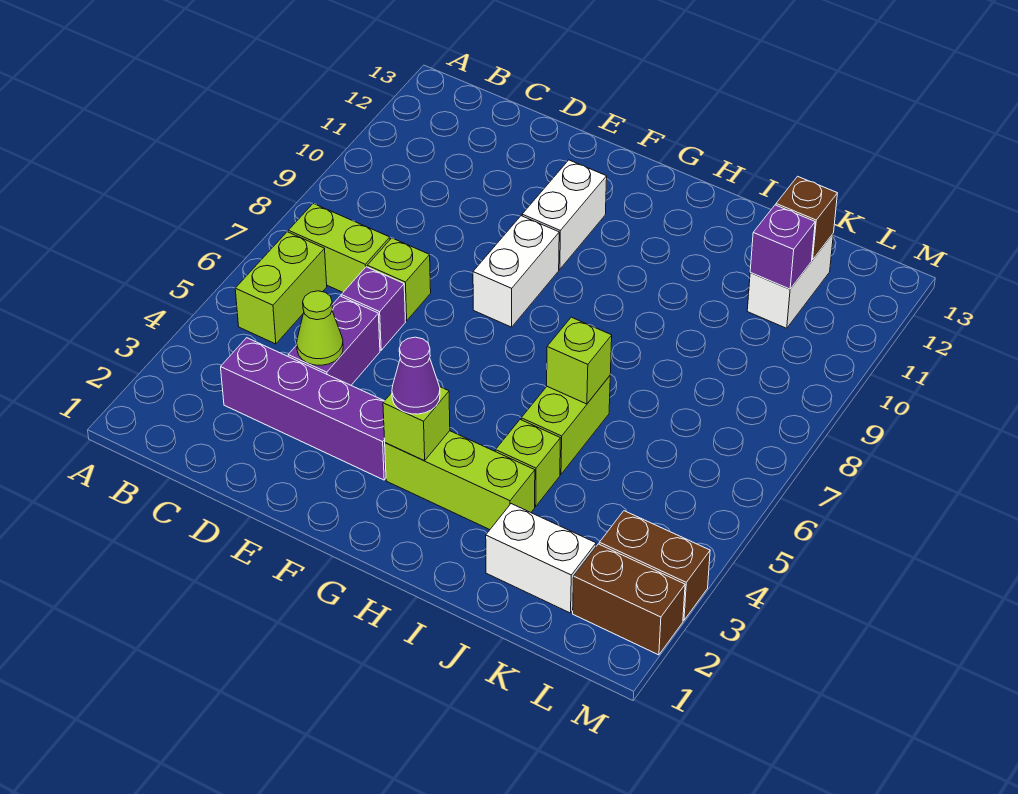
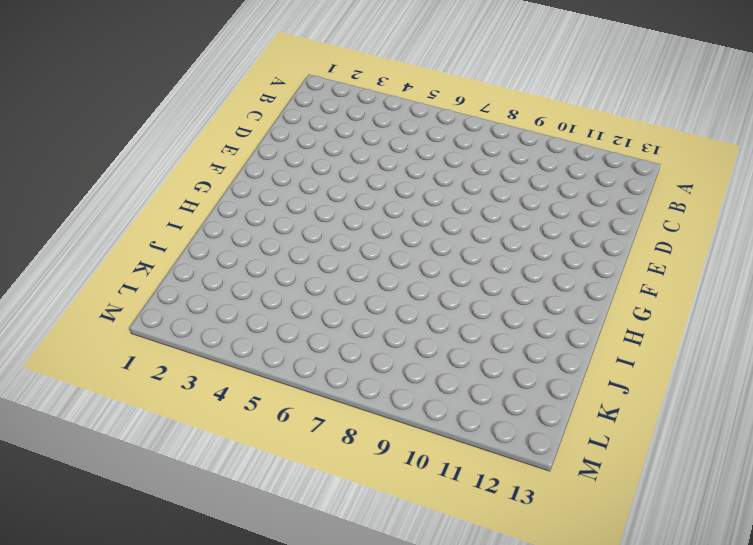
none -> lime brick B5:B6 level 1
none -> lime brick B7:C7 level 1
none -> purple brick C3:F3 level 1

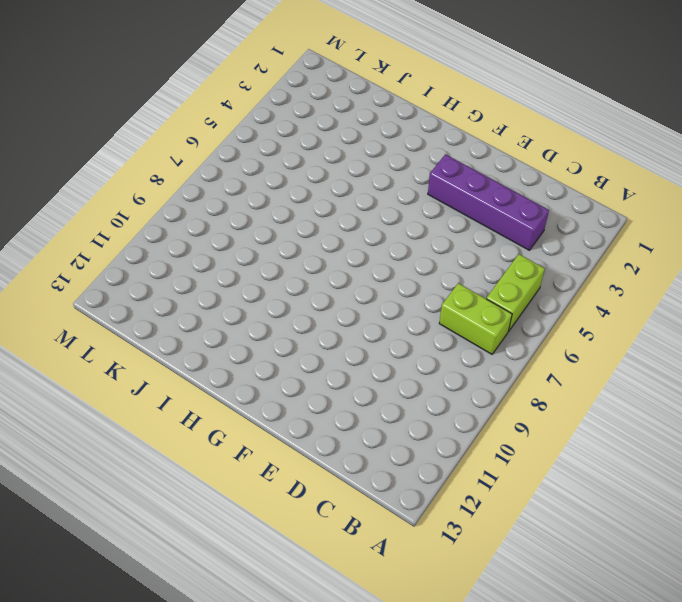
none -> purple brick D4:D5 level 1
none -> purple brick D6 level 1
none -> lime brick D7 level 1

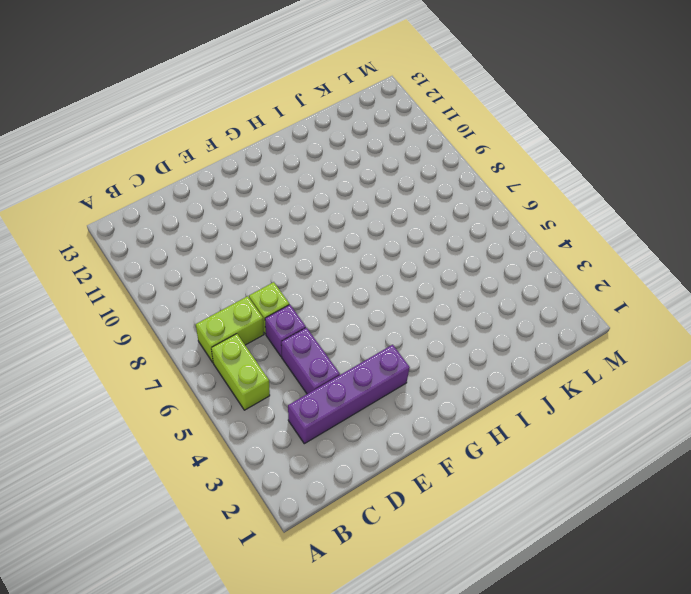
none -> white brick F8:F9 level 1
none -> white brick F10:F11 level 1
none -> lime brick G3:I3 level 1

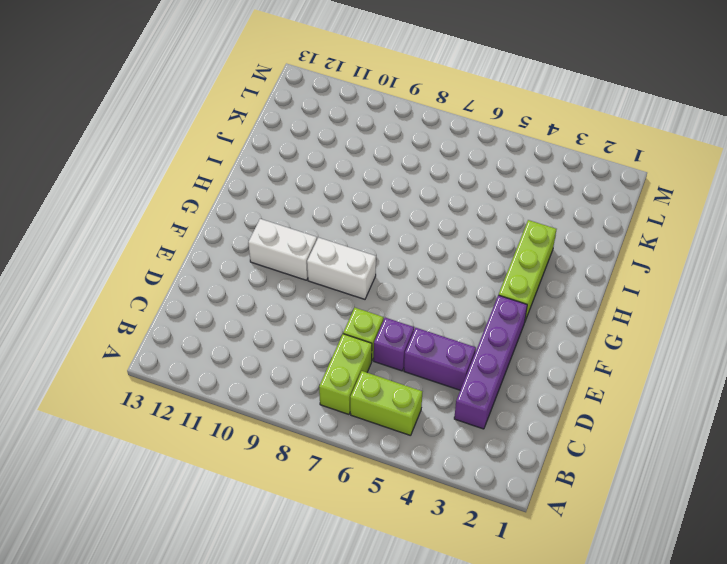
none -> lime brick I4 level 1
none -> lime brick I5:I6 level 1
none -> white brick J2:K2 level 1

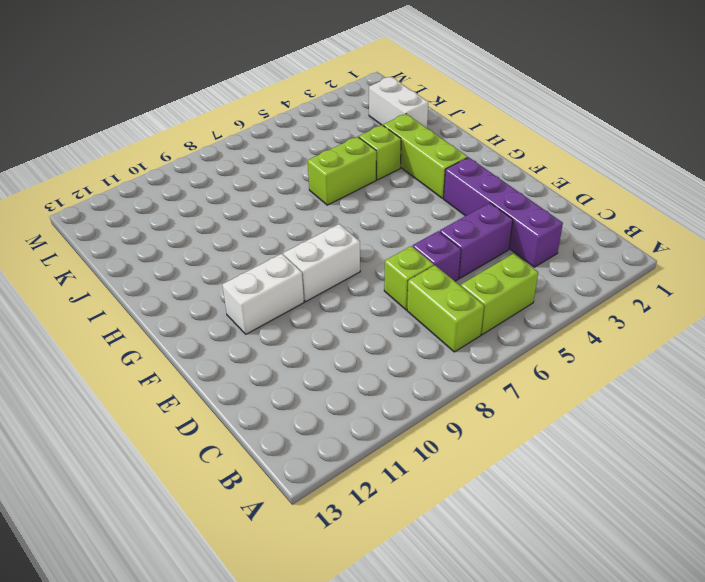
none -> white brick K11:K12 level 1
none -> brown brick L2:M2 level 1
none -> brown brick L3:M3 level 1

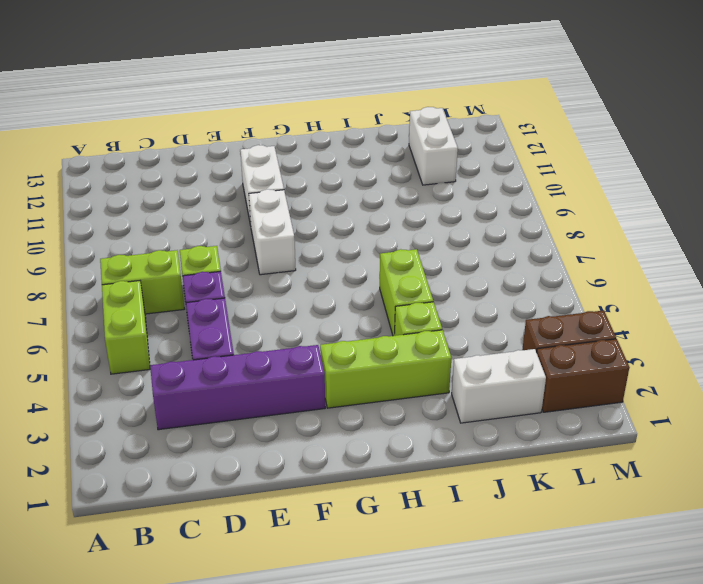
none -> lime cone D4 level 2
none -> lime brick G3 level 2
none -> lime brick I6 level 2

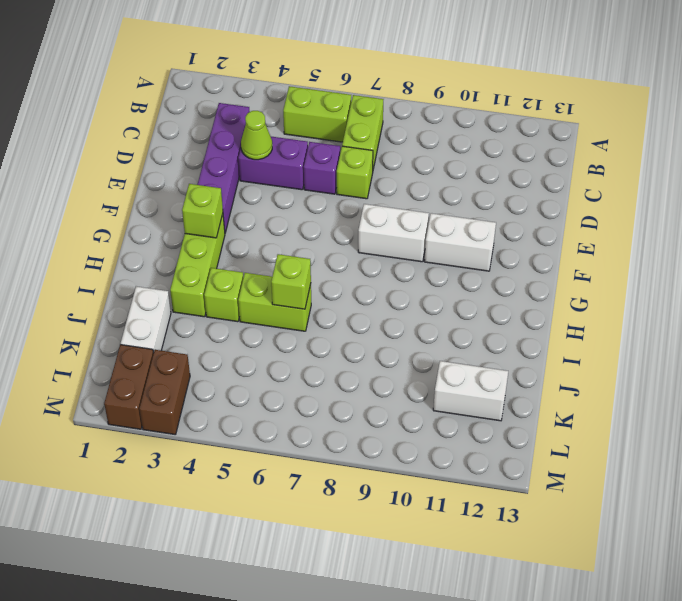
none -> purple brick K11 level 2
none -> brown brick K12 level 2
none -> purple cone G3 level 3

